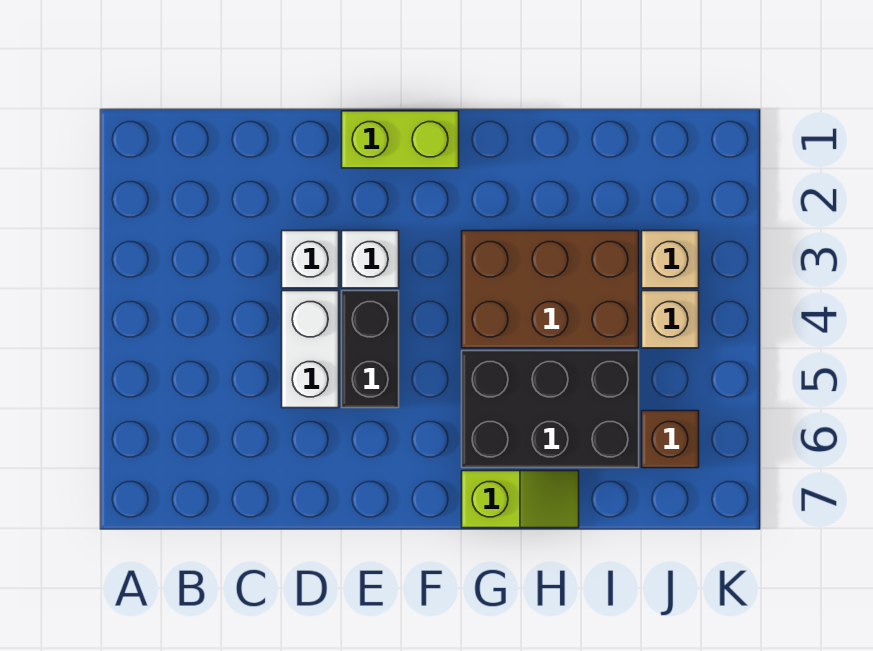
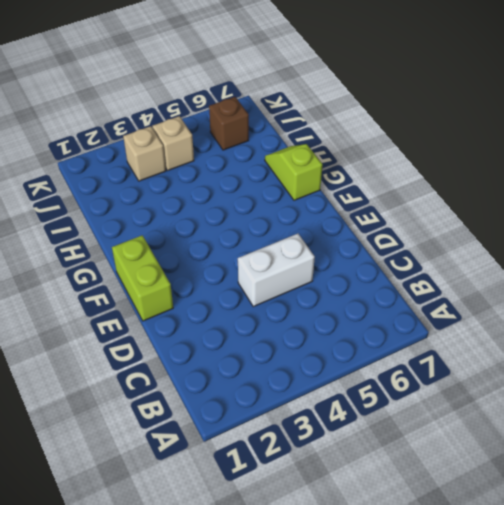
none -> white brick D3 level 1
none -> white brick E3 level 1

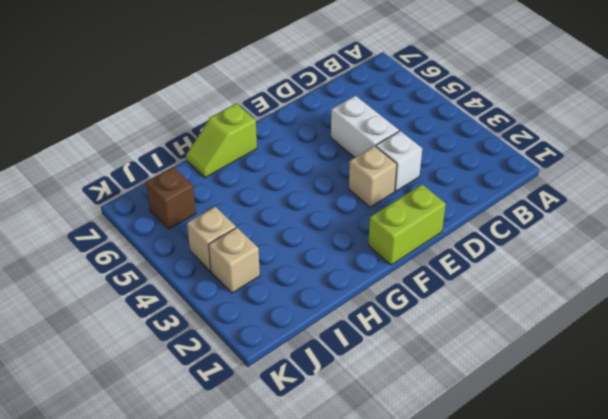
tan brick E3 level 1 -> white brick E3 level 1
none -> black brick E4:E5 level 1
none -> brown brick G3:I4 level 1

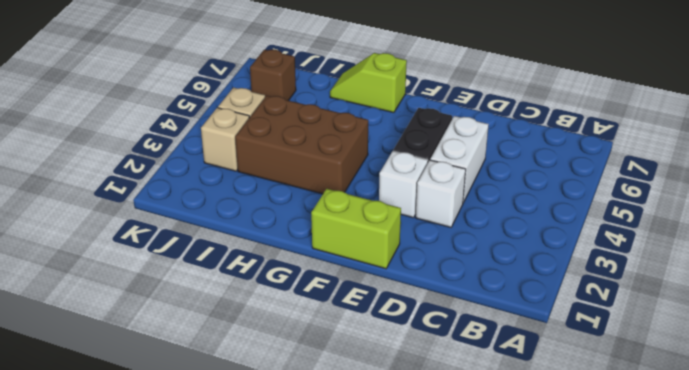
none -> black brick G5:I6 level 1

